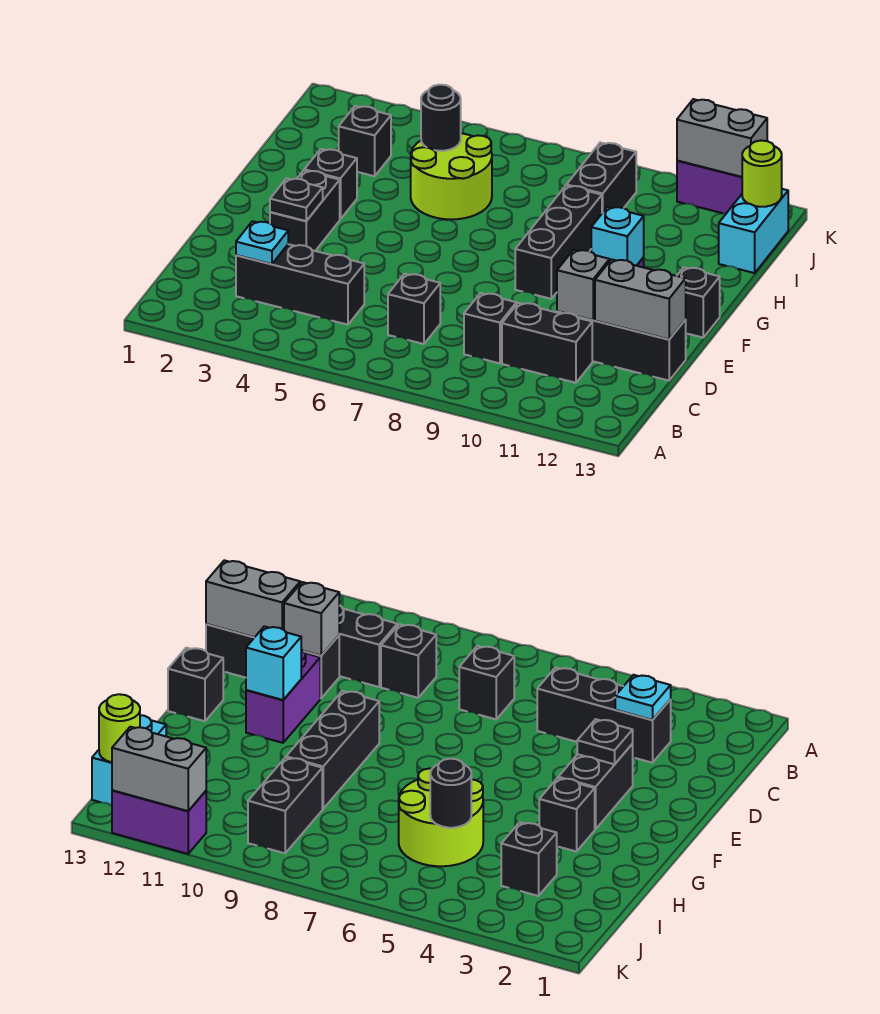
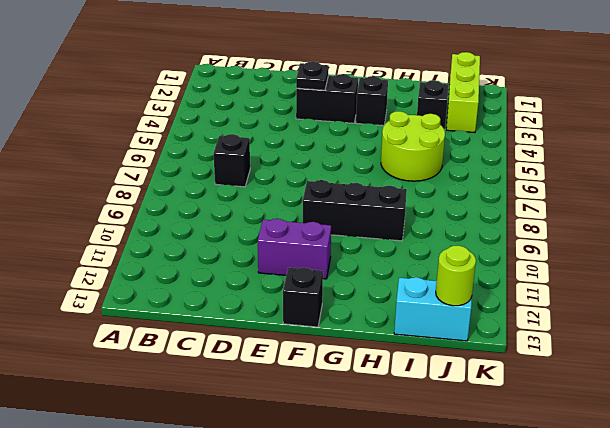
lime brick J1:J3 level 1 -> none
none -> black brick C3:C5 level 1
none -> black brick C9 level 1
none -> black brick C10:C11 level 1

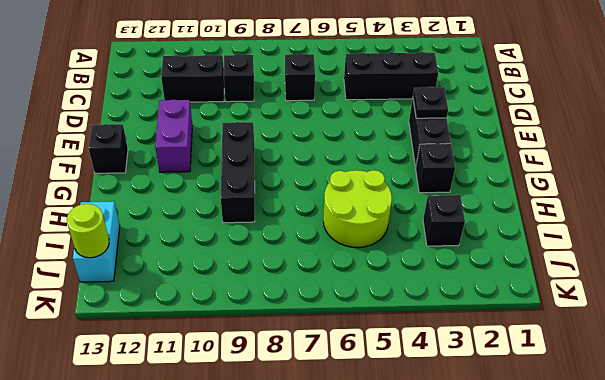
none -> black brick D11:D13 level 1
none -> black brick I9:J9 level 1
none -> purple brick K11:K12 level 1

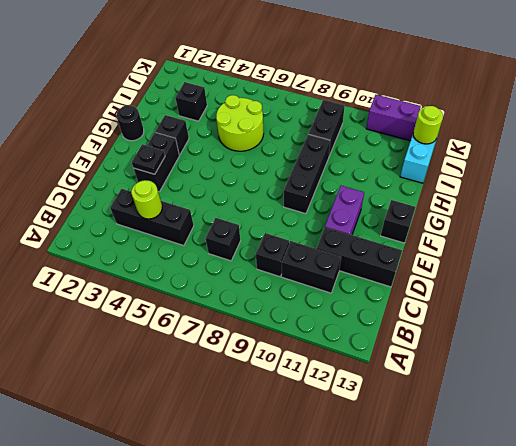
lime round brick C4 level 2 -> none
black round brick G1 level 1 -> black round brick I5 level 2
none -> cyan plate C3 level 2
none -> grey brick D11 level 2
none -> grey brick D12:D13 level 2

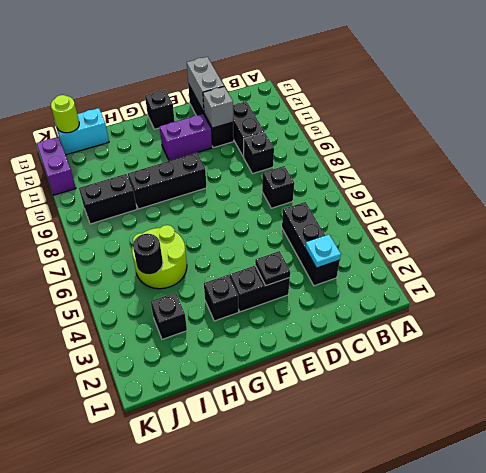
none -> cyan brick F11 level 2
none -> grey brick K11:K12 level 2

